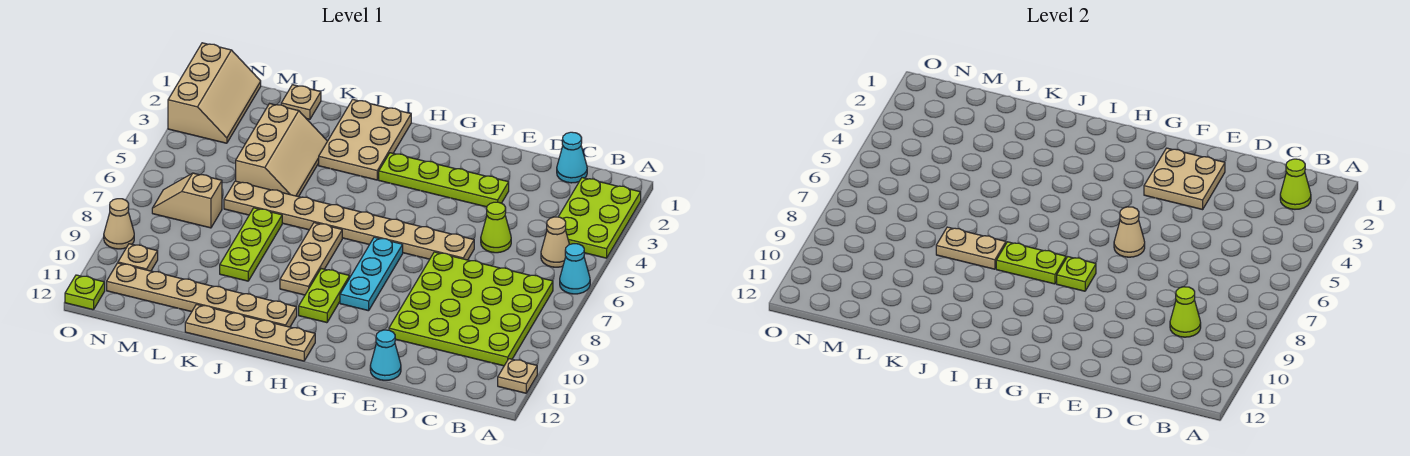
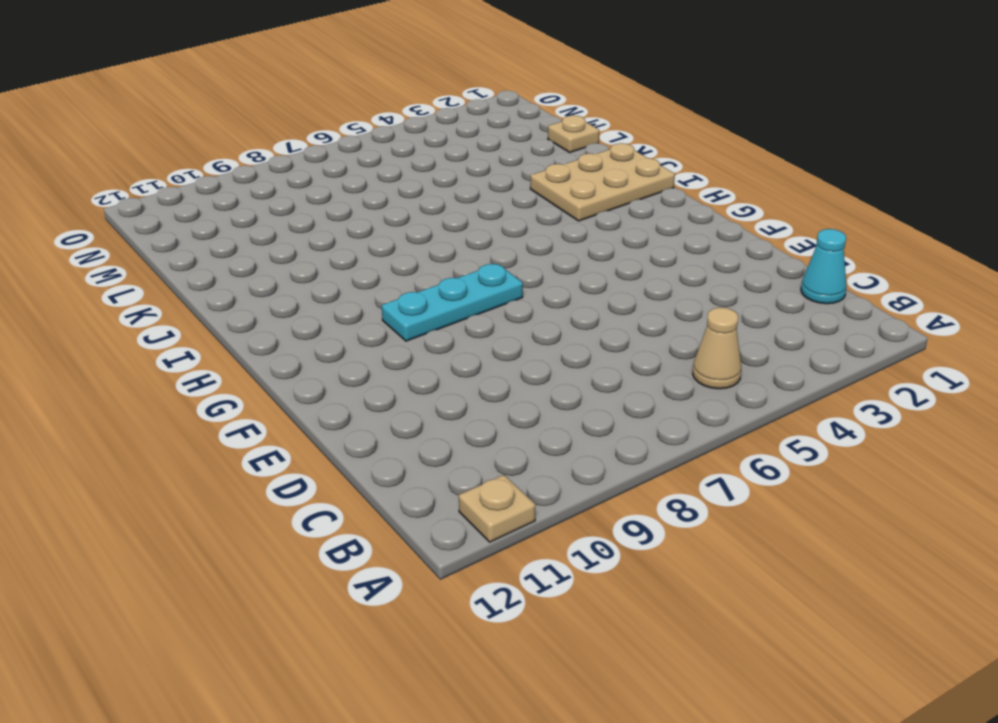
none -> lime plate A2:B4 level 1
none -> cyan cone A6 level 1
none -> lime plate B7:E10 level 1
none -> lime cone D5 level 1

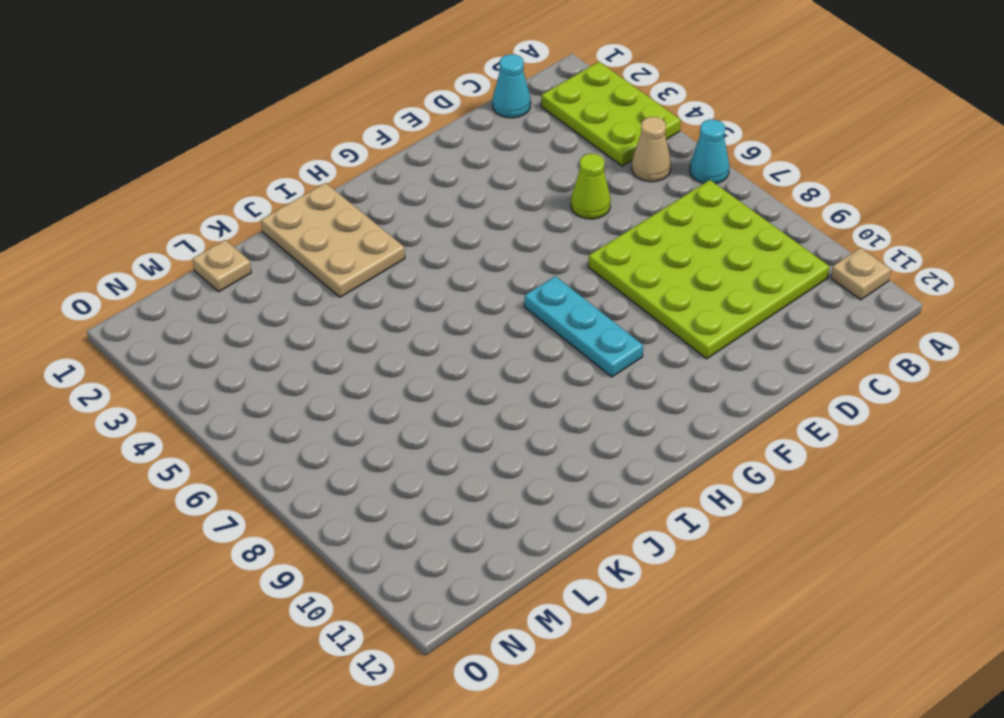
none -> lime plate E3:H3 level 1
none -> tan plate E6:L6 level 1
none -> cyan cone E12 level 1
none -> lime plate H9:H10 level 1

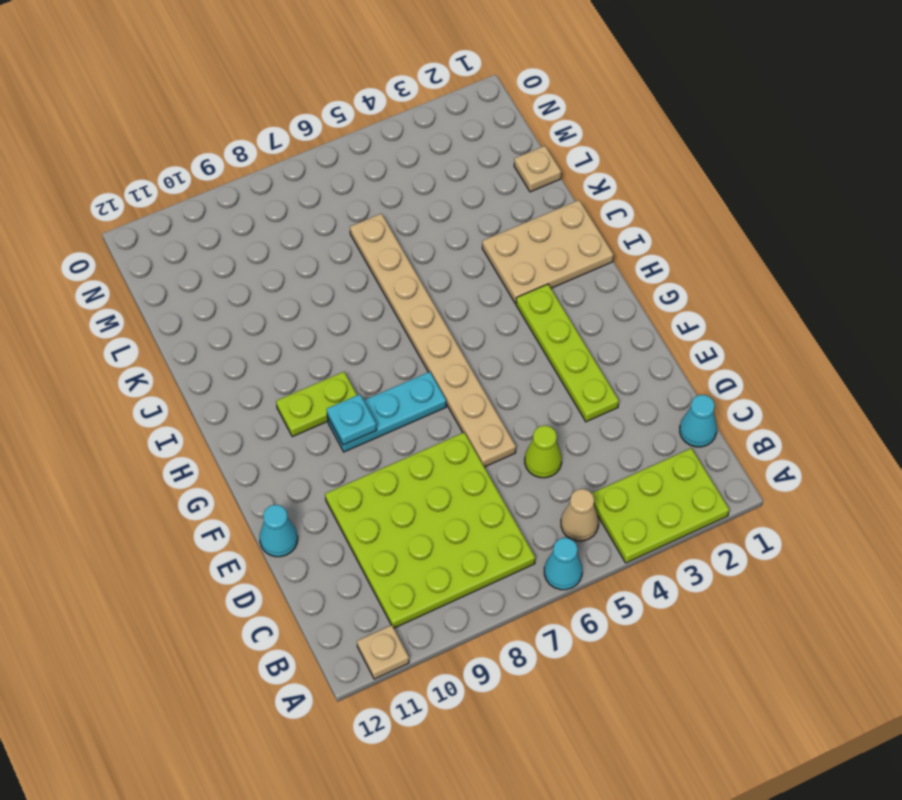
cyan plate G9 level 2 -> none
none -> tan plate H12:K12 level 1
none -> tan plate I7:I9 level 1
none -> tan plate I11:N11 level 1
none -> tan slope K3:L5 level 1 top L

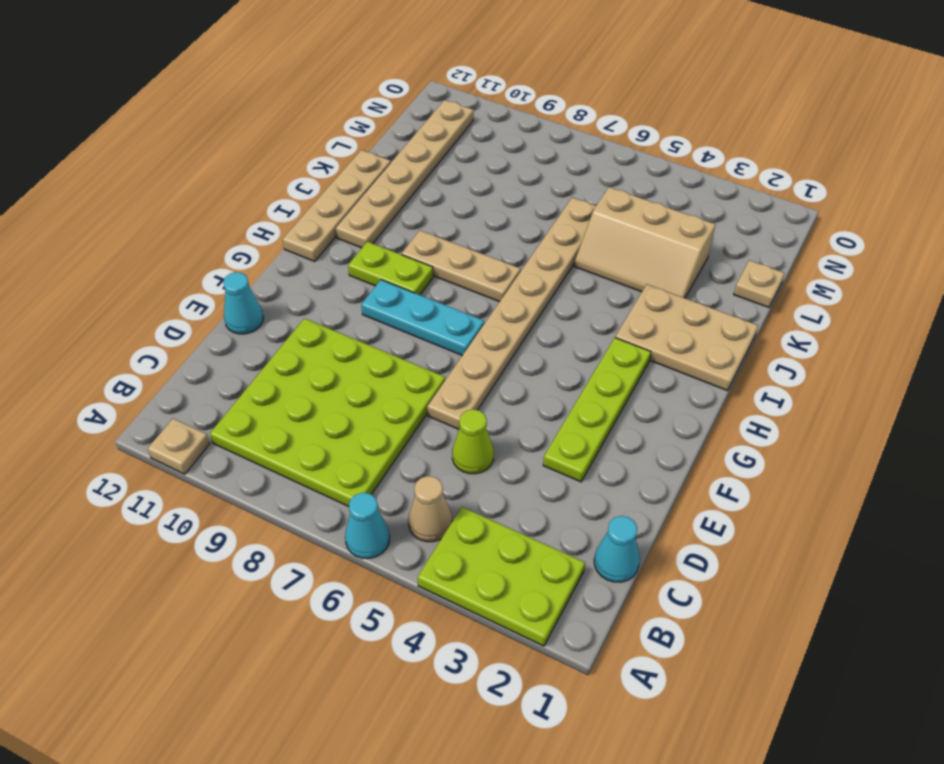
none -> lime plate K7:K9 level 1
none -> tan slope M7:N7 level 1 top M
none -> tan slope N1:O3 level 1 top O
none -> tan plate N10 level 1

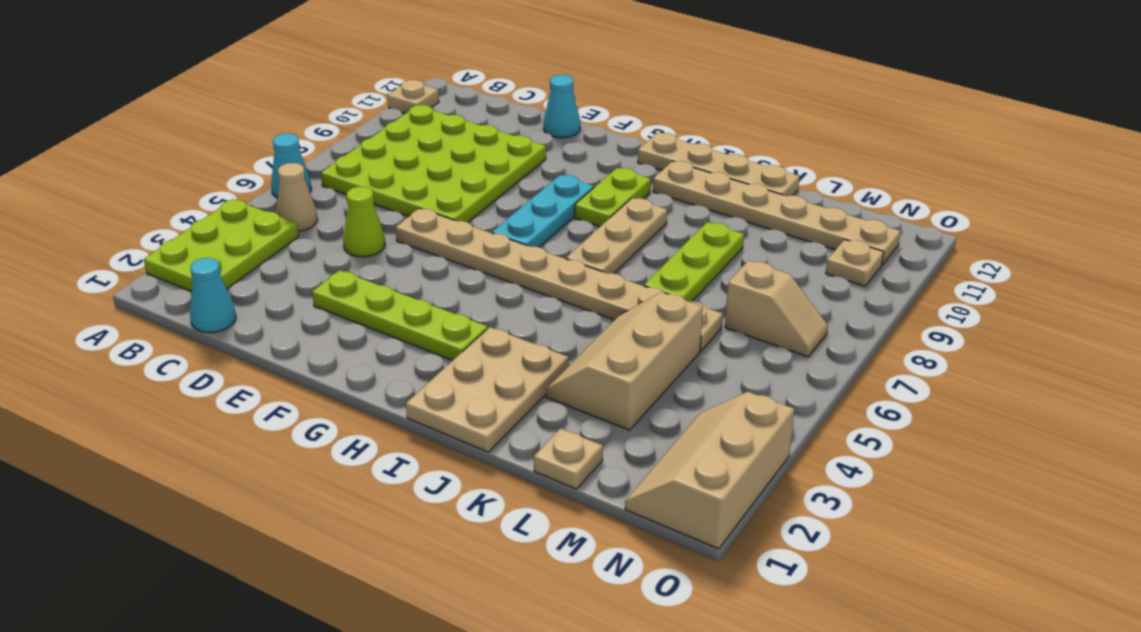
none -> tan cone O9 level 1
none -> lime plate O12 level 1
none -> lime cone B2 level 2
none -> lime cone C9 level 2

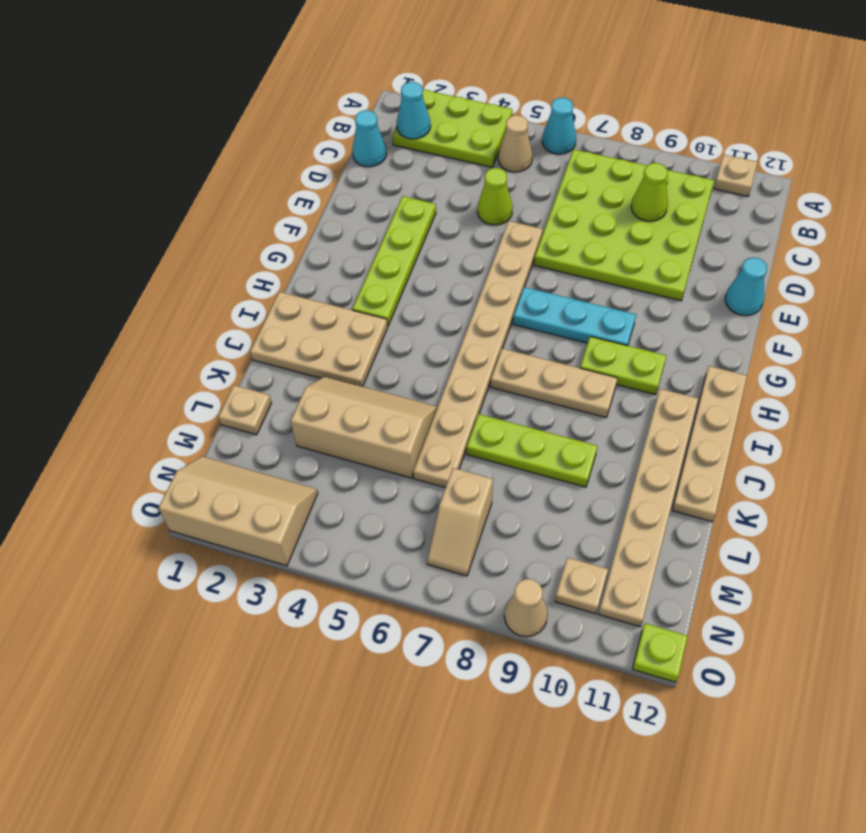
cyan cone B2 level 2 -> lime cone B2 level 2
none -> tan plate E2:F3 level 2
none -> tan cone F6 level 2
none -> lime plate G8 level 2
none -> lime plate H8:I8 level 2

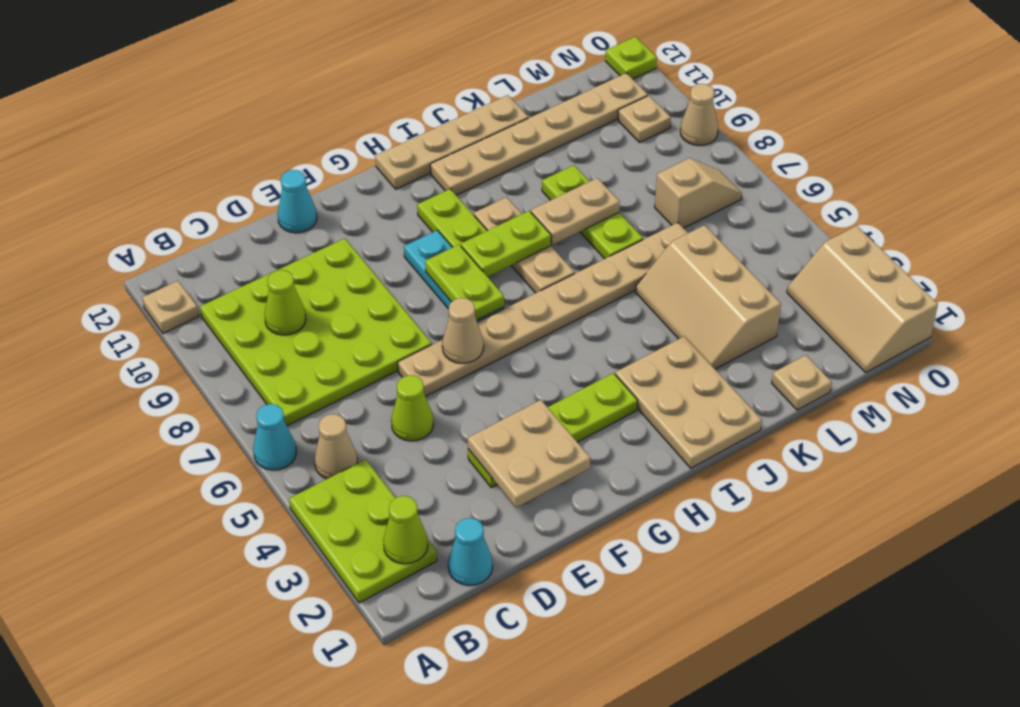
lime plate G7:G8 level 2 -> lime plate G8 level 2

